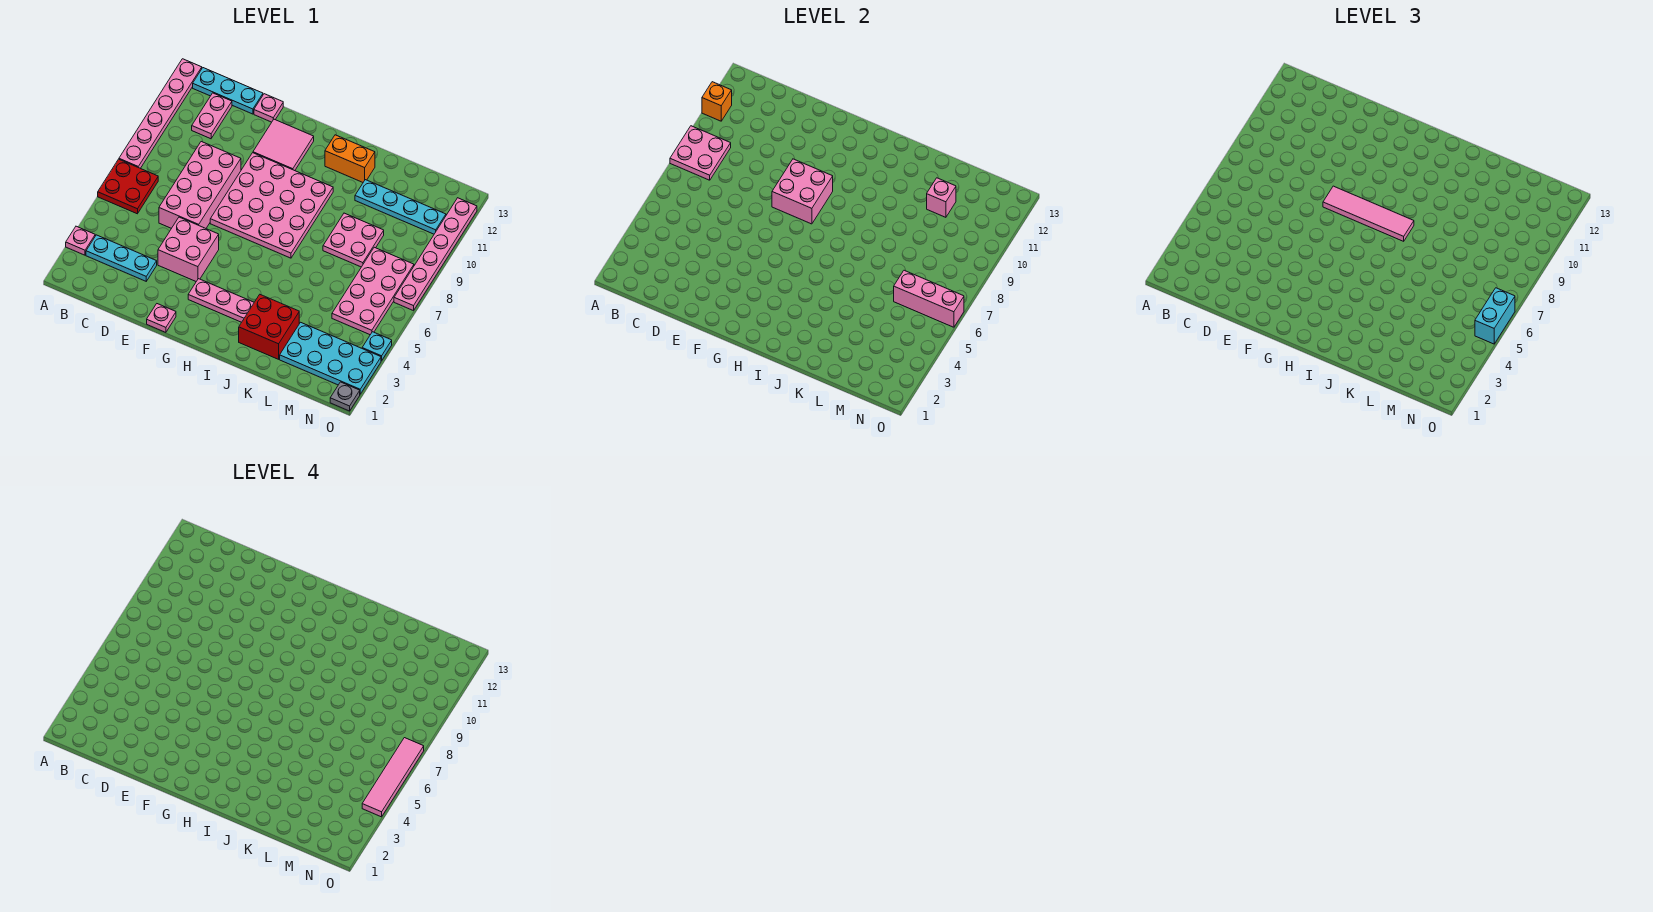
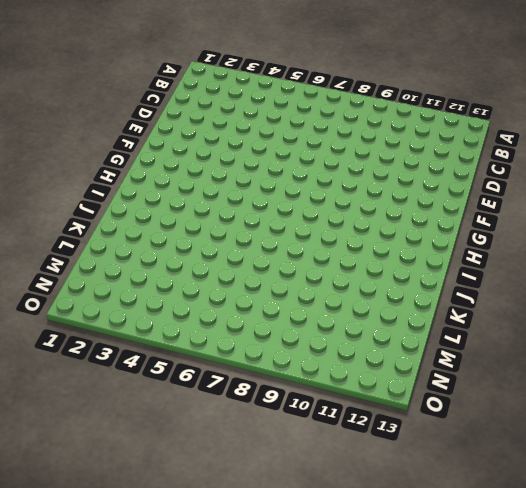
none -> pink plate A3 level 1
none -> red plate A6:B7 level 1
none -> pink plate A8:A13 level 1
none -> cyan plate B3:D3 level 1

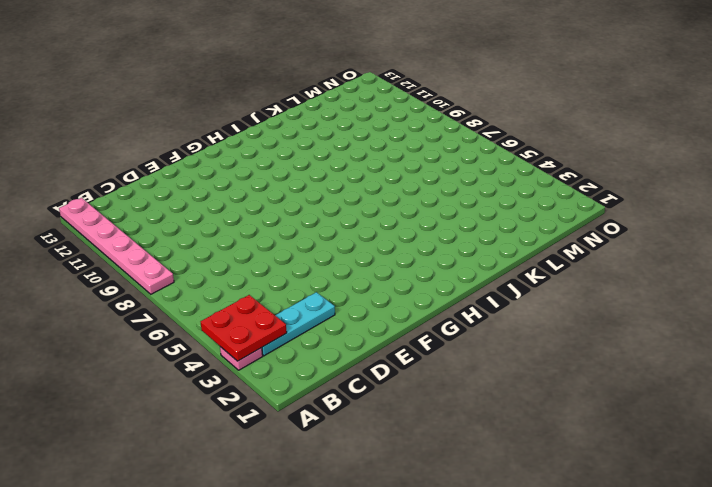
red plate A3:B4 level 2 -> red plate A6:B7 level 1
none -> cyan plate B13:D13 level 1
none -> pink plate C11:C12 level 1
none -> pink brick D6:E9 level 1
none -> pink brick E4:F5 level 1

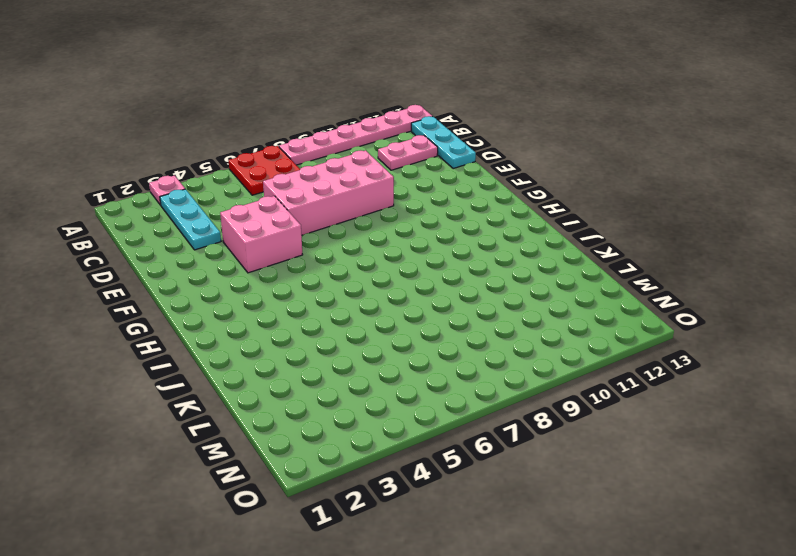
none -> pink plate E13 level 1
none -> pink plate F1 level 1
none -> pink plate F7:I10 level 1
none -> pink tile F11:G12 level 1

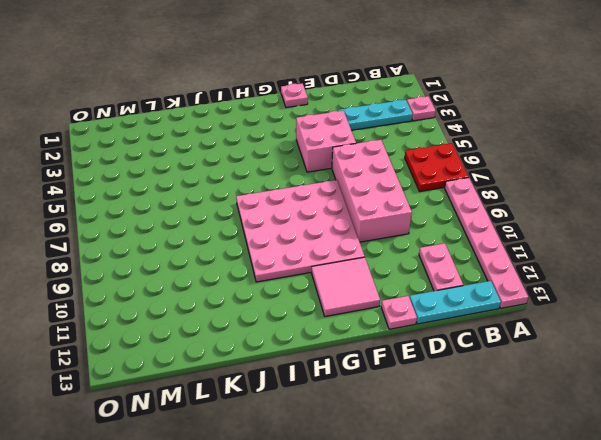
none -> pink plate G3:I3 level 1
none -> orange brick I12:J12 level 1
none -> red brick J2:K3 level 1
none -> pink plate K8:L9 level 1

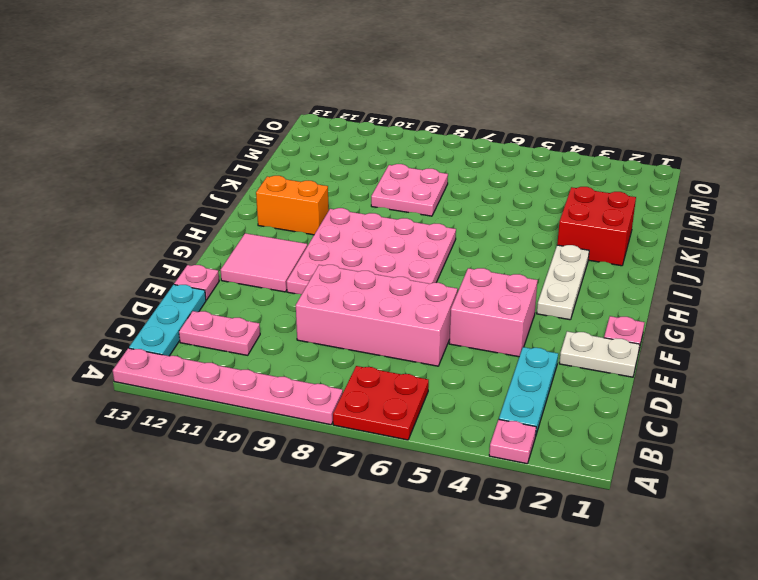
white plate E1:E2 level 1 -> none
white plate G3:I3 level 1 -> pink plate G3:I3 level 1
orange brick I11:I12 level 1 -> orange brick I12:J12 level 1
none -> cyan plate K11:N11 level 1
none -> cyan plate L2:O3 level 1
none -> pink plate M5:N8 level 1
none -> grey plate O1 level 1

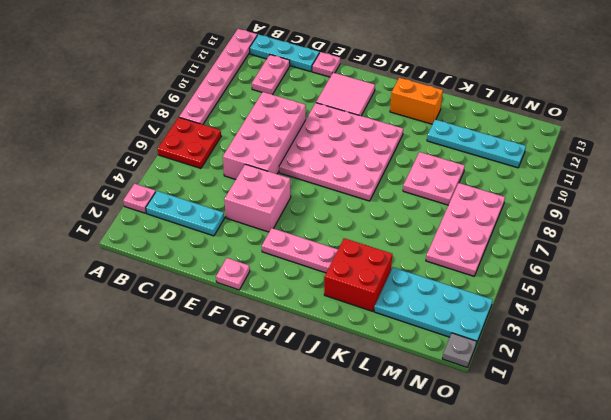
none -> cyan plate O4 level 1
none -> pink plate O7:O12 level 1
none -> pink plate A8:B9 level 2
none -> orange brick A11 level 2

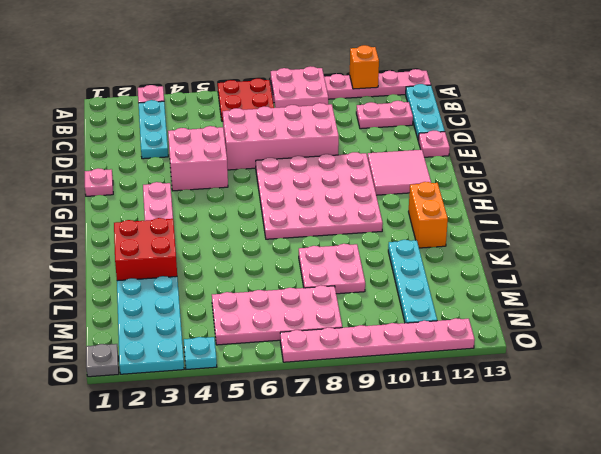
none -> pink brick F8:G9 level 2
none -> pink brick L11 level 2
none -> pink brick M6:O6 level 2
none -> pink tile F8:I8 level 3

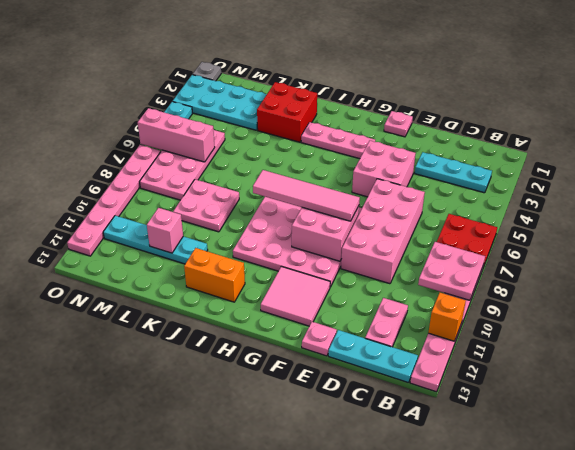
none -> pink plate A3 level 1
none -> cyan brick O5:O6 level 3
none -> pink tile O4:O7 level 4

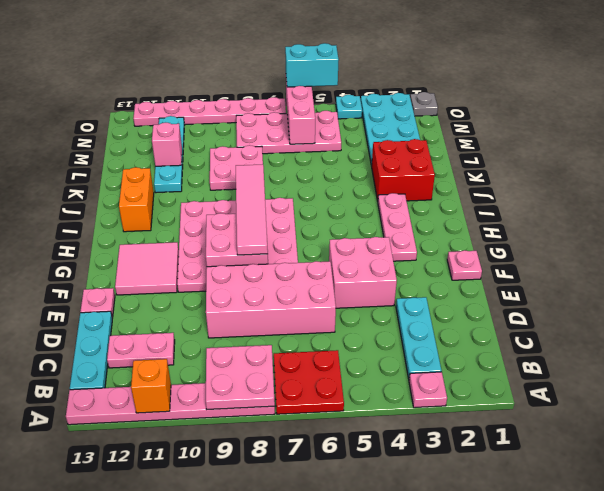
none -> pink tile O4:O7 level 4

